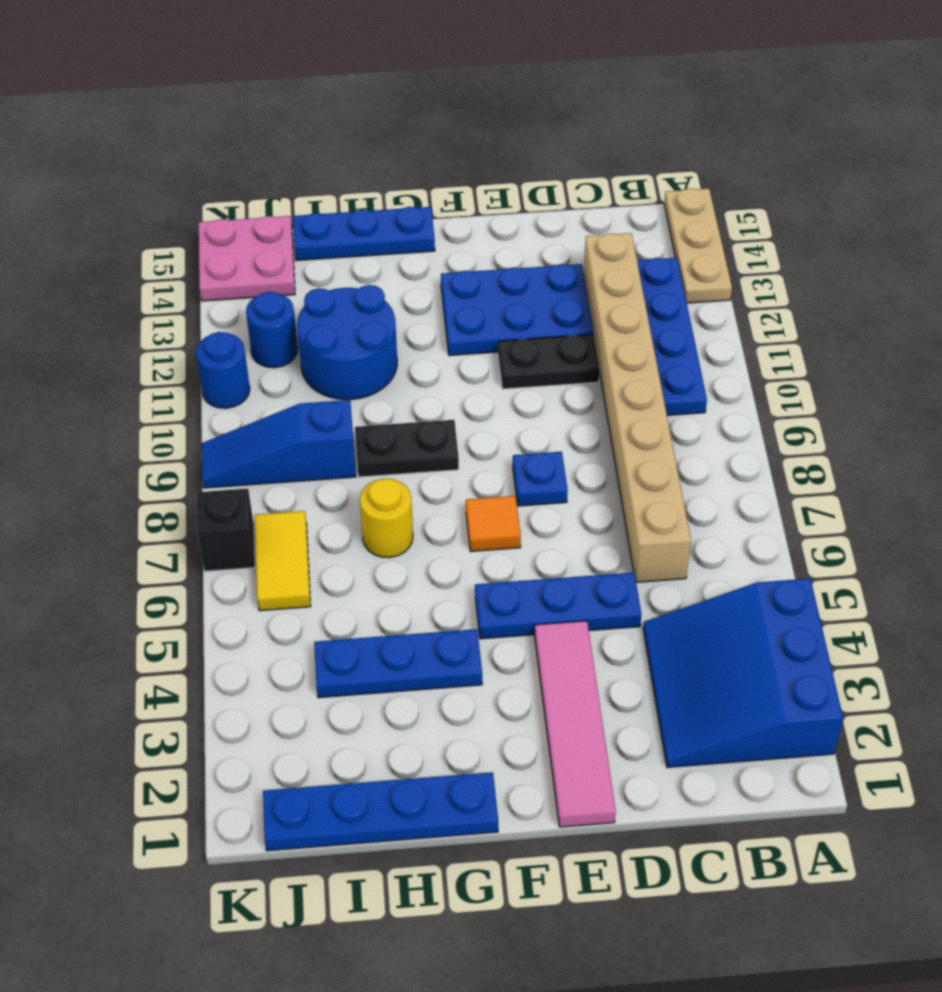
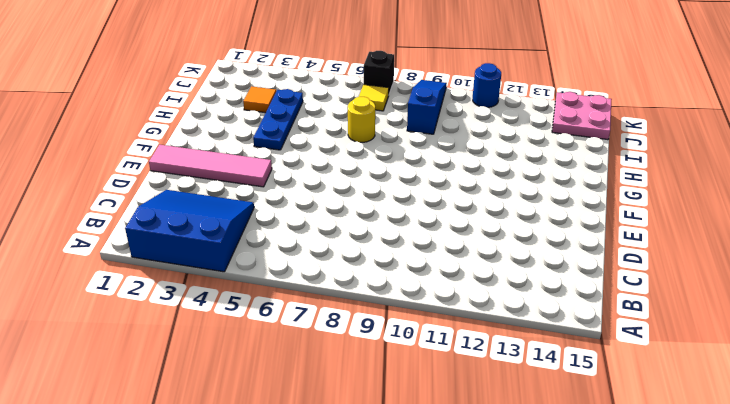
orange tile I3 level 1 -> orange tile F7 level 1
yellow tile J7 level 1 -> yellow tile J6:J7 level 1
none -> tan plate A13:A15 level 1
none -> blue plate B10:B13 level 1
none -> tan brick C6:C13 level 1

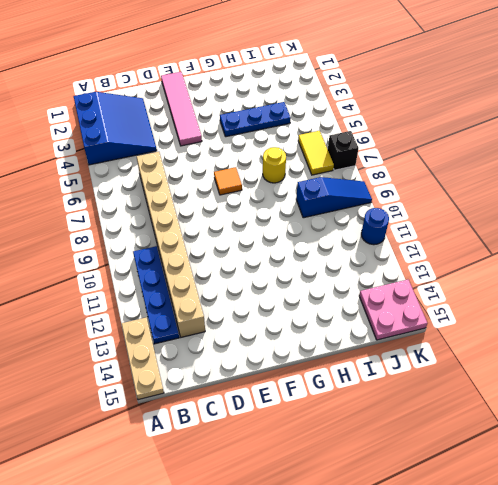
none -> blue plate D5:F5 level 1
none -> black plate D11:E11 level 1
none -> blue plate D12:F13 level 1

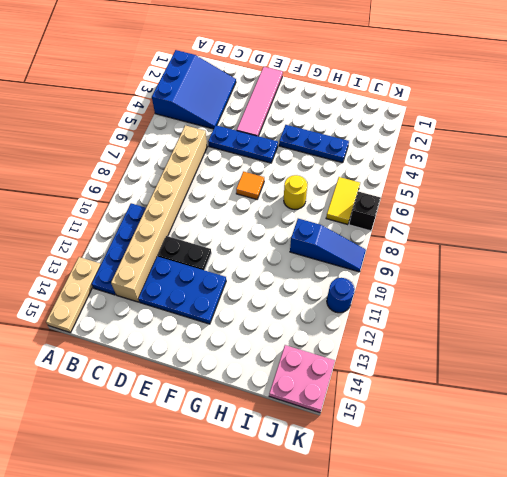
none -> blue plate E8 level 1
none -> blue plate G1:J1 level 1
none -> black plate G9:H9 level 1

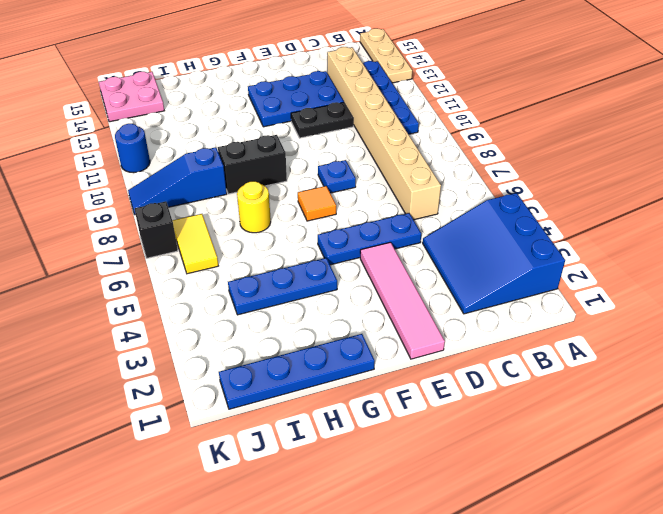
black brick G9:H9 level 1 -> black plate G9:H9 level 1
none -> blue plate G15:I15 level 1
none -> blue round brick H11:I12 level 1
none -> blue round brick J12 level 1

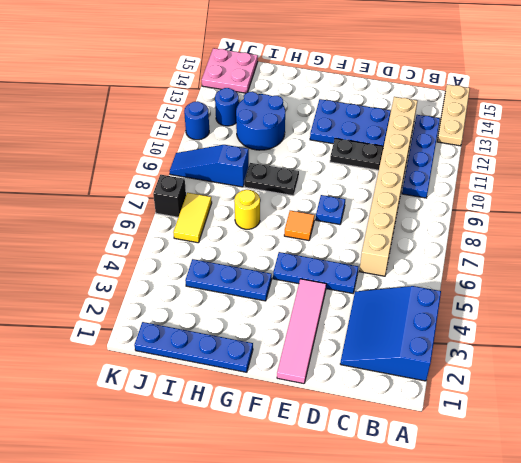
none -> blue plate G15:I15 level 1

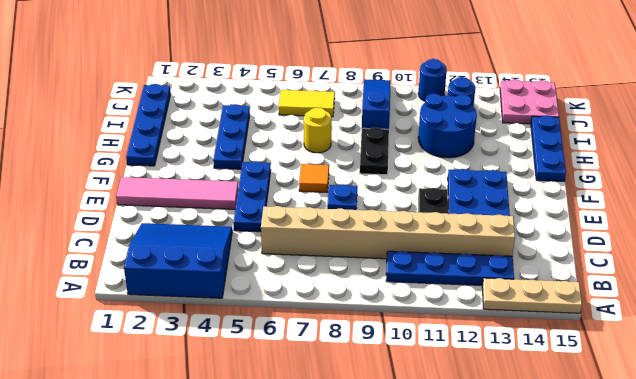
none -> black brick K7 level 1

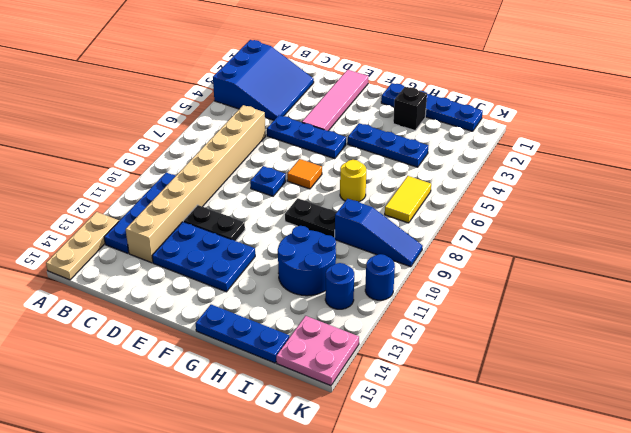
black brick H2 level 1 -> black brick K7 level 1

